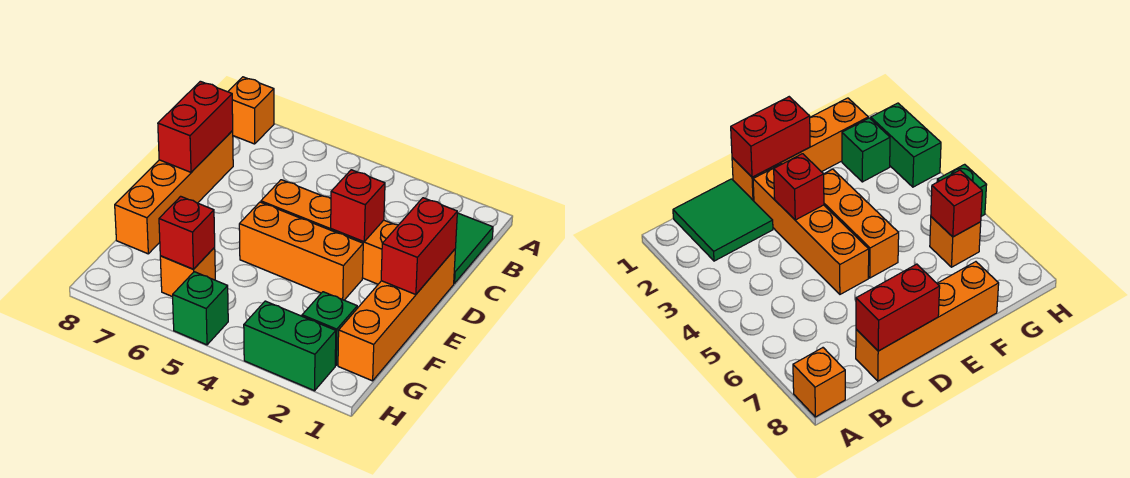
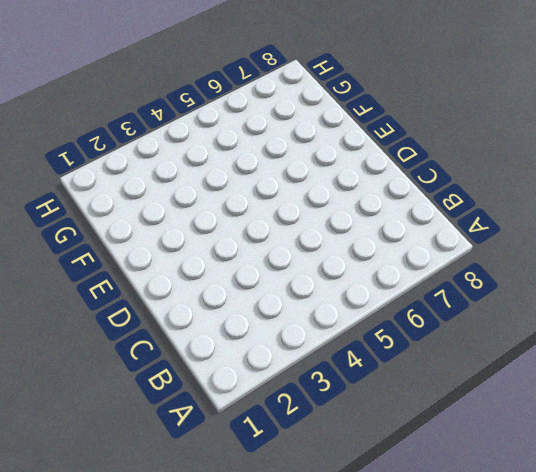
none -> orange brick A8 level 1
none -> green tile B1:C2 level 1
none -> orange brick C8:F8 level 1

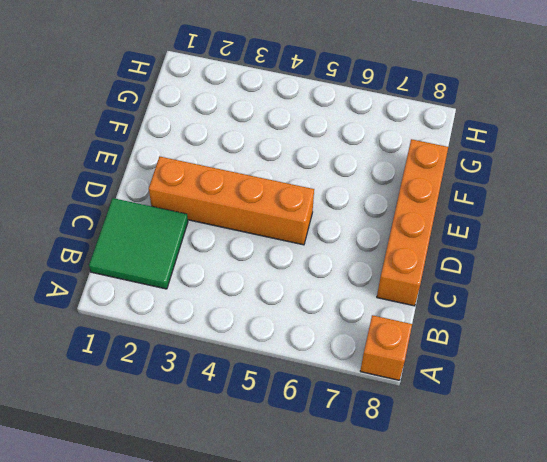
none -> orange brick D1:G1 level 1
none -> orange brick E3:E5 level 1
none -> green brick G2 level 1

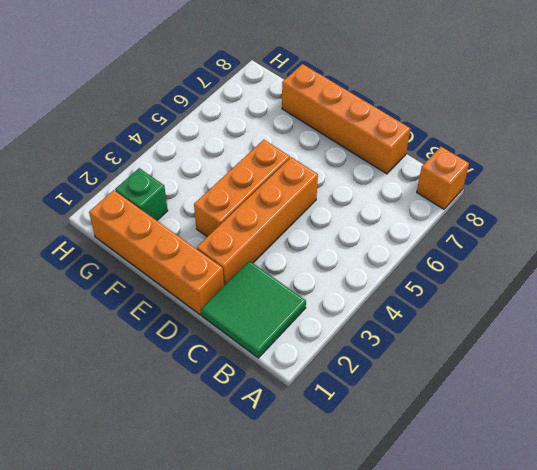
none -> orange brick G6 level 1
none -> green brick H2:H3 level 1
none -> green brick H5 level 1

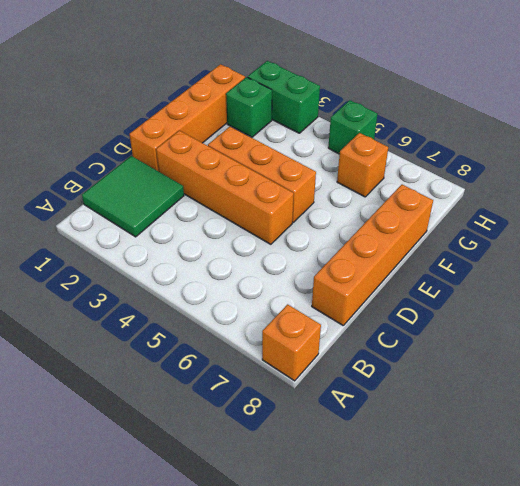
none -> red brick C8:D8 level 2
none -> red brick D1:E1 level 2
none -> red brick D3 level 2

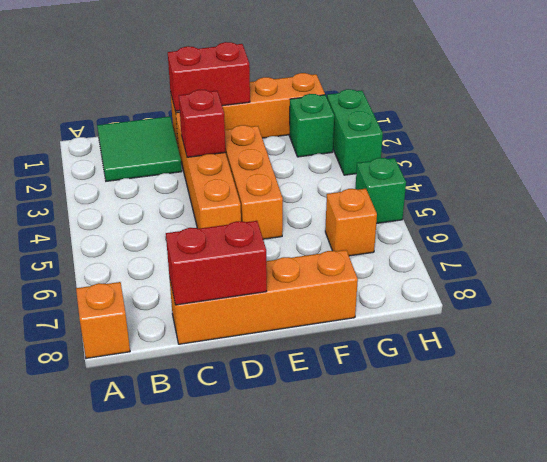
none -> red brick G6 level 2

